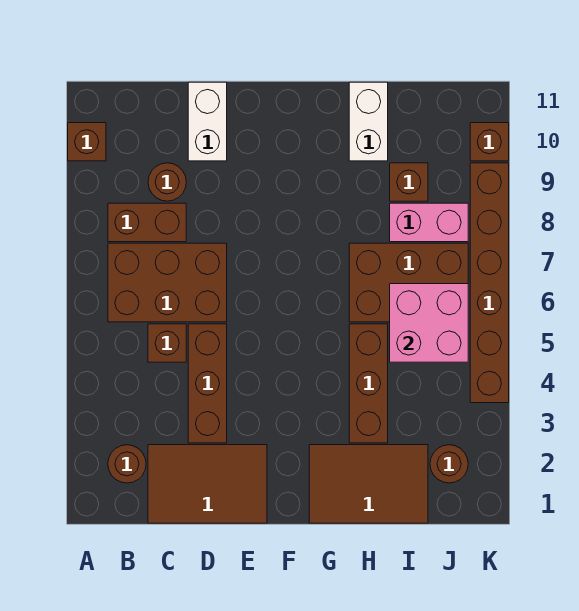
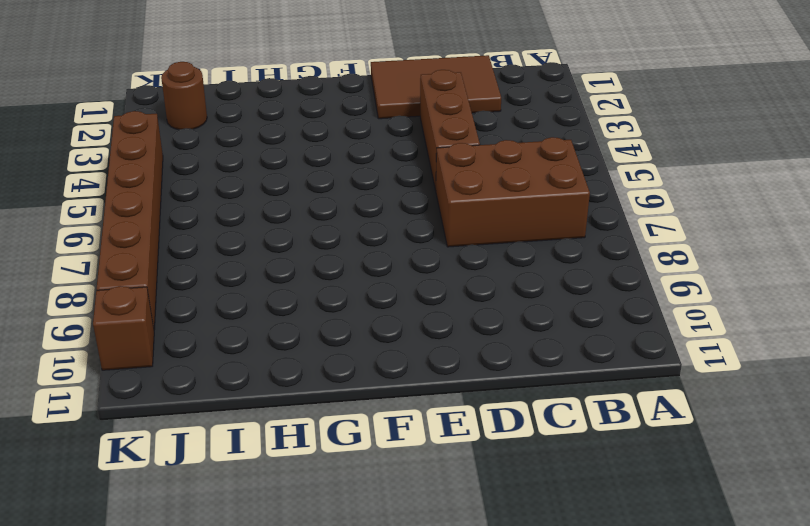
none -> brown brick A10 level 1
none -> brown round brick B2 level 1
none -> brown brick B8:C8 level 1

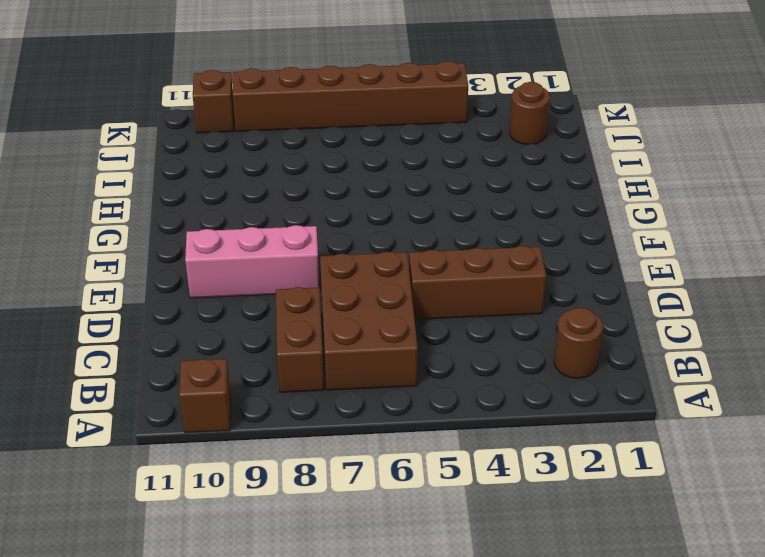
pink brick E8:E10 level 1 -> none
none -> brown tile C1:E2 level 1
none -> brown brick C5 level 1
none -> brown round brick C9 level 1

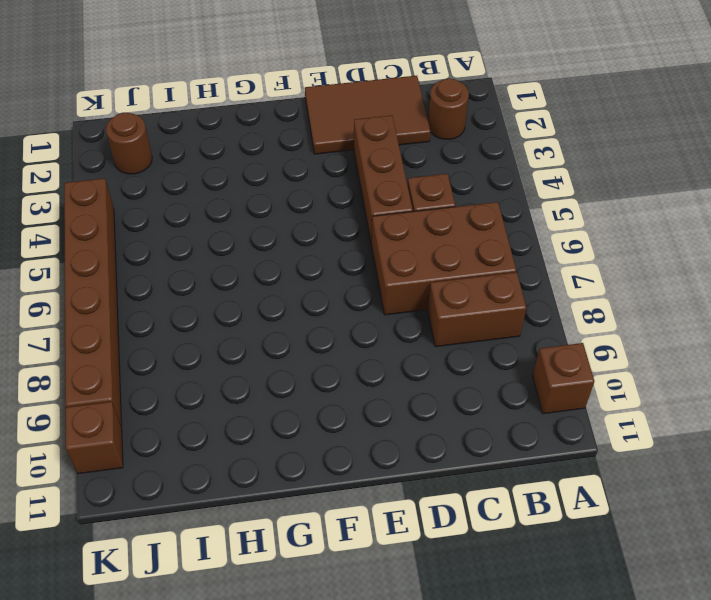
none -> brown round brick C9 level 1
none -> white brick D10:D11 level 1
none -> brown tile G1:I2 level 1

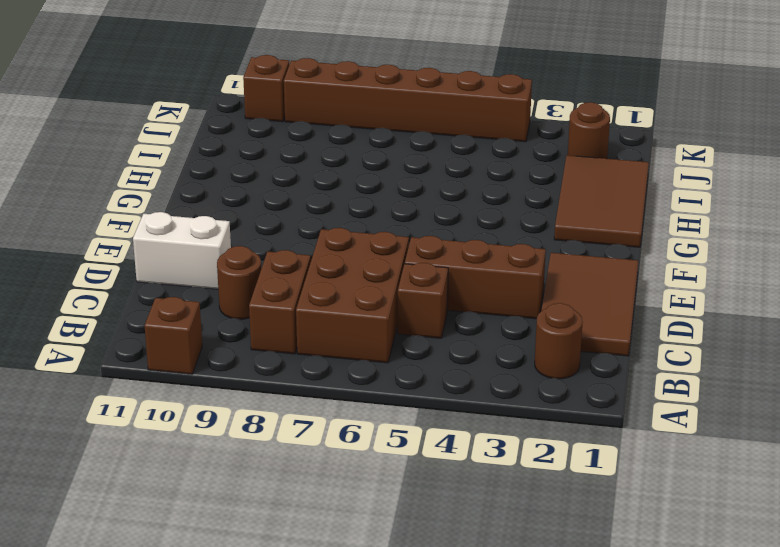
none -> brown brick H3:H5 level 1
none -> brown brick H6:J7 level 1
none -> white brick H10:H11 level 1

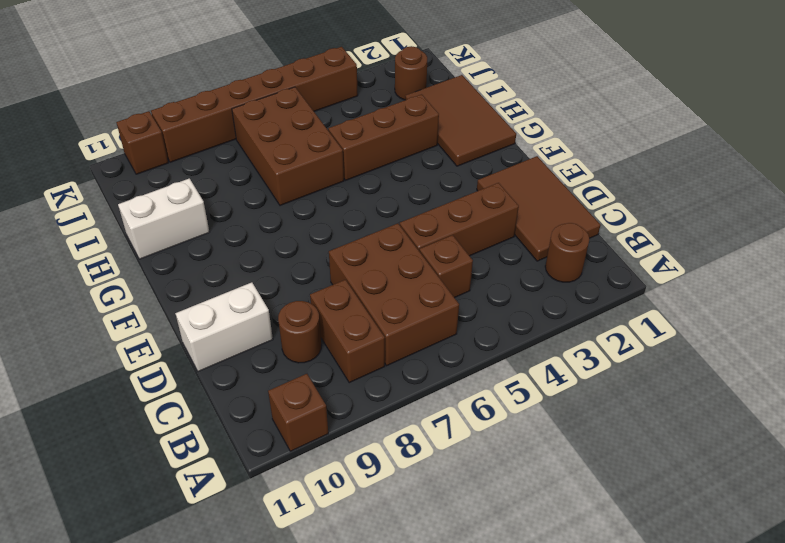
none -> pink brick I8:J8 level 1
none -> brown brick I9 level 1
none -> pink brick I5:J6 level 2

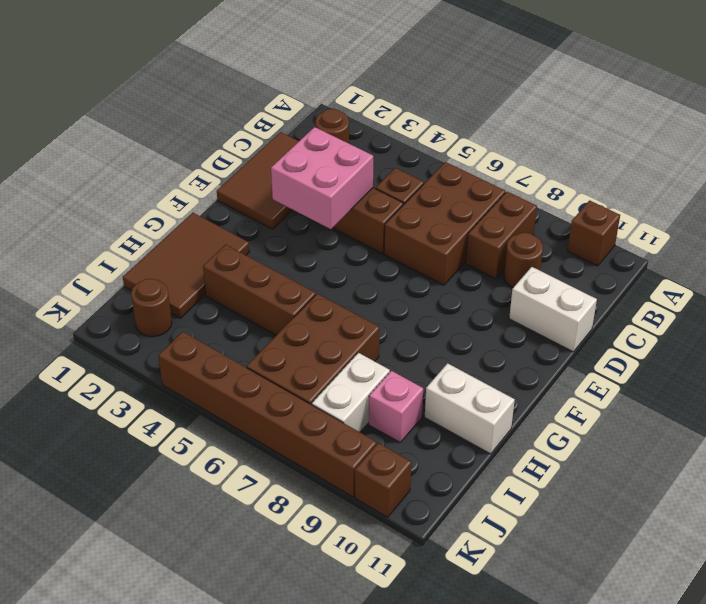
pink brick D3:E4 level 2 -> pink brick I5:J6 level 2
white brick I8:J8 level 1 -> pink brick I8:J8 level 1
pink brick I9 level 1 -> brown brick I9 level 1

